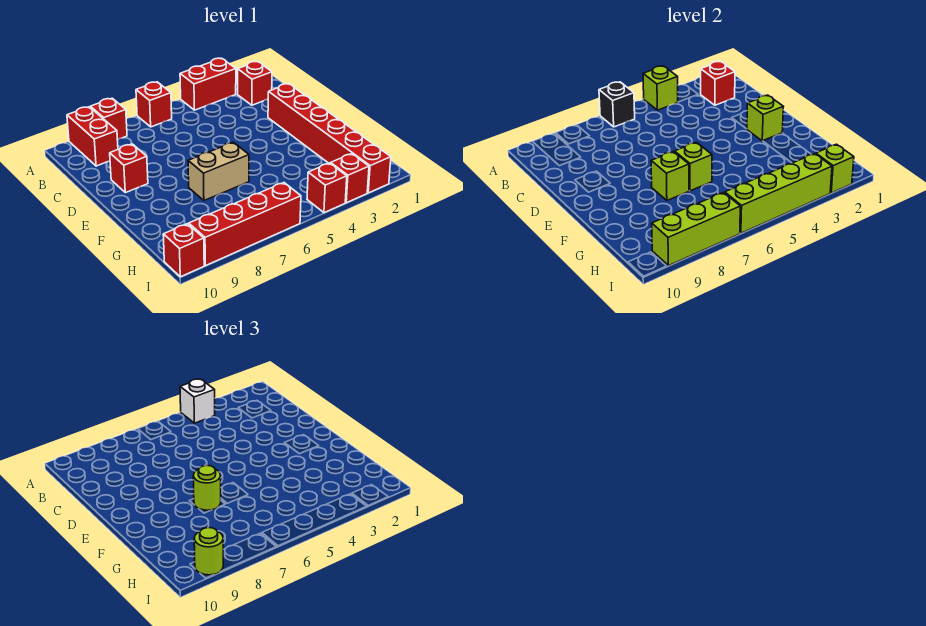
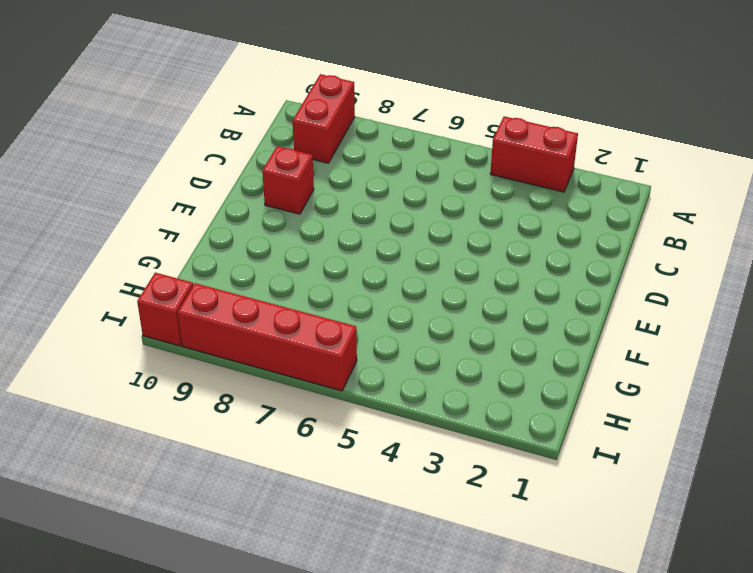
none -> red brick A6 level 1
none -> red brick A8 level 1
none -> red brick B2 level 1

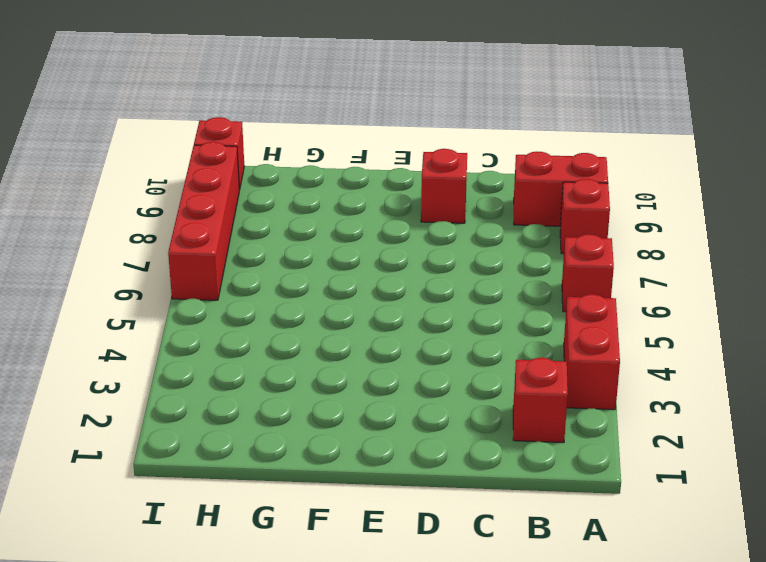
none -> red brick D2:I2 level 1
none -> tan brick F6:F7 level 1
none -> red brick I3 level 1

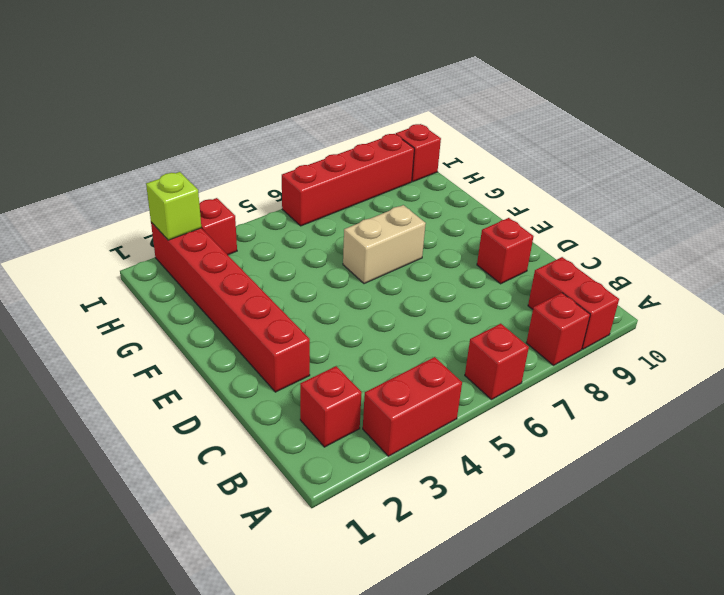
none -> red brick I4 level 1
none -> lime brick A4 level 2
none -> black brick A6 level 2

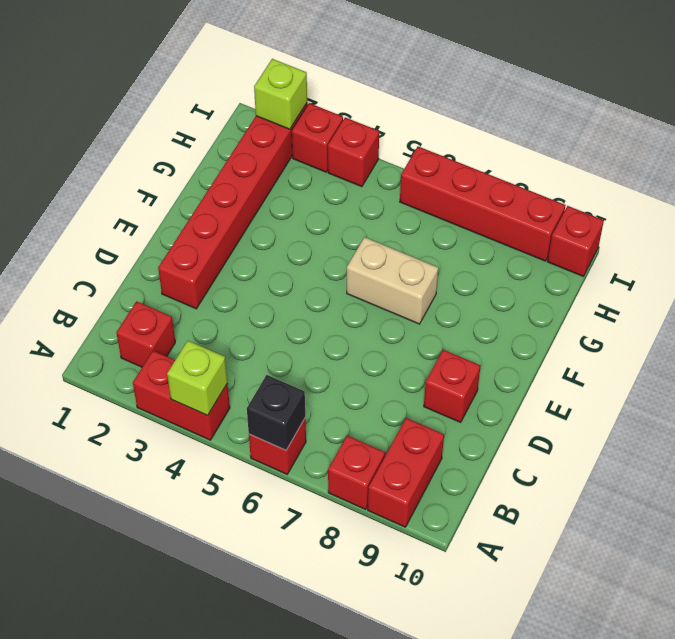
none -> red brick B2 level 2
none -> lime brick E2 level 2
none -> lime brick F6 level 2

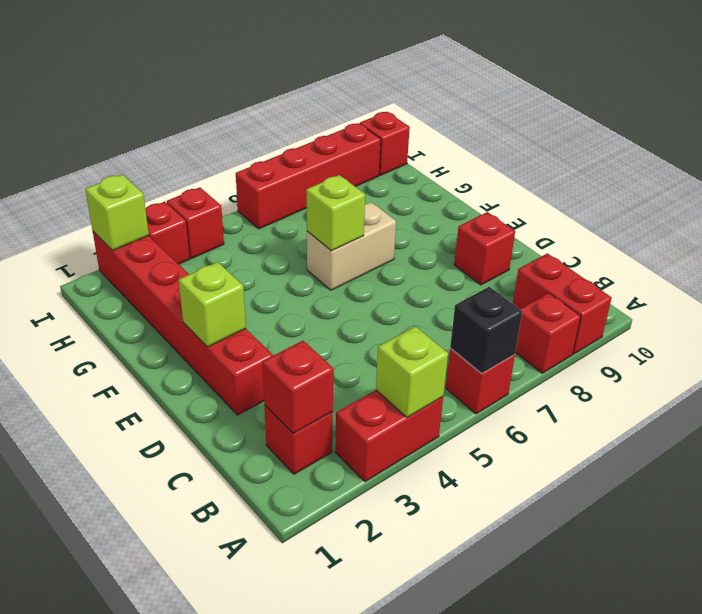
none -> lime brick F7 level 2
none -> lime brick I3:I6 level 2
none -> lime brick I7:I9 level 2

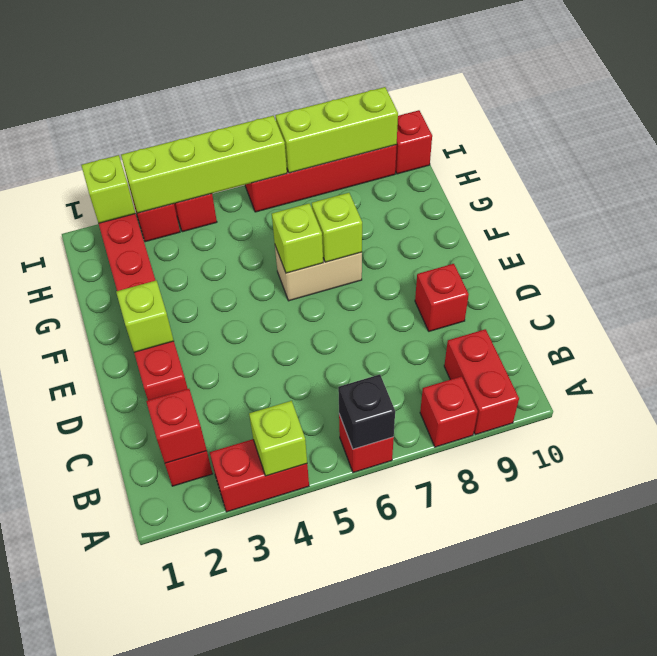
none -> white brick A4 level 3
none -> lime round brick F7 level 3
none -> lime round brick I9 level 3

